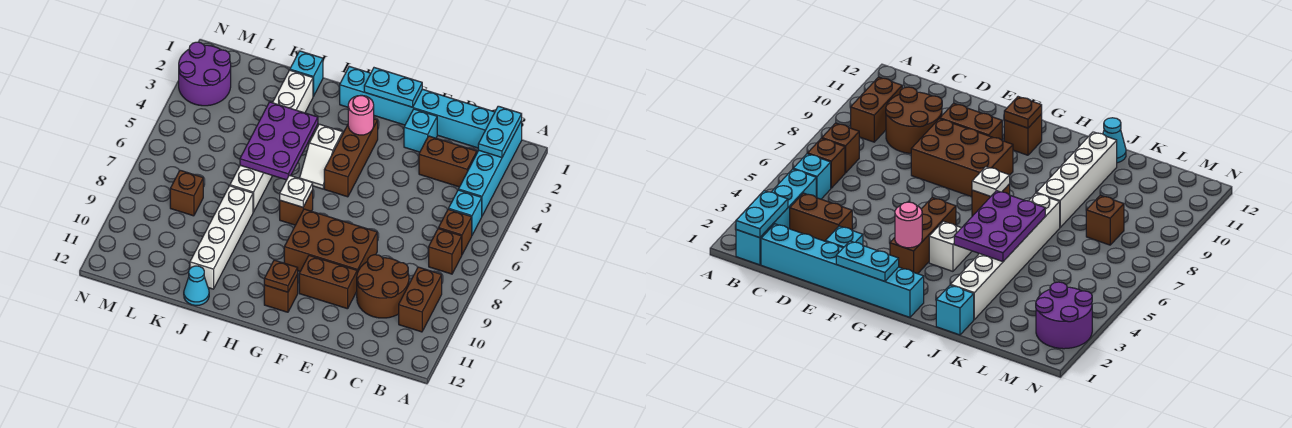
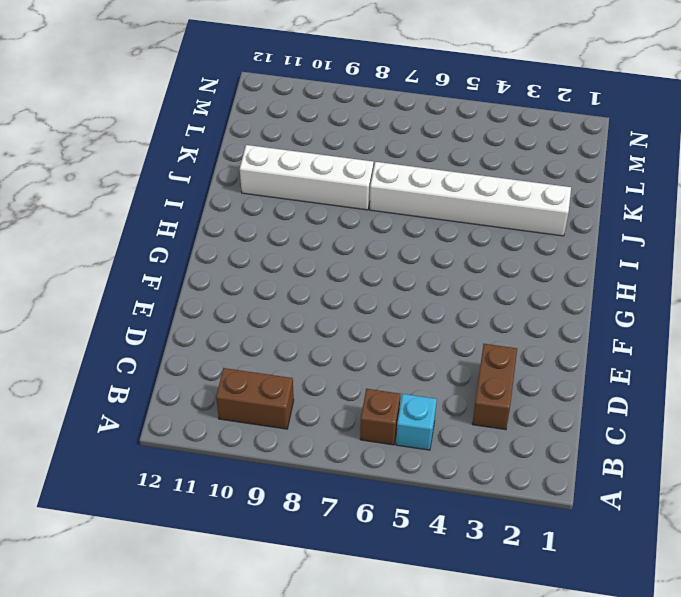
none -> cyan brick B1:B4 level 1
none -> brown brick B7 level 1
none -> cyan brick C1:H1 level 1

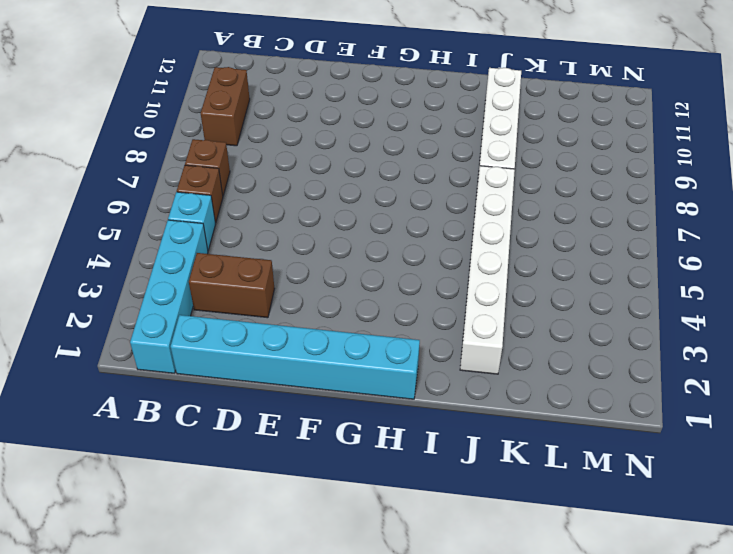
none -> brown round brick C9:D10 level 1
none -> cyan brick E2 level 1
none -> brown brick E8:G9 level 1

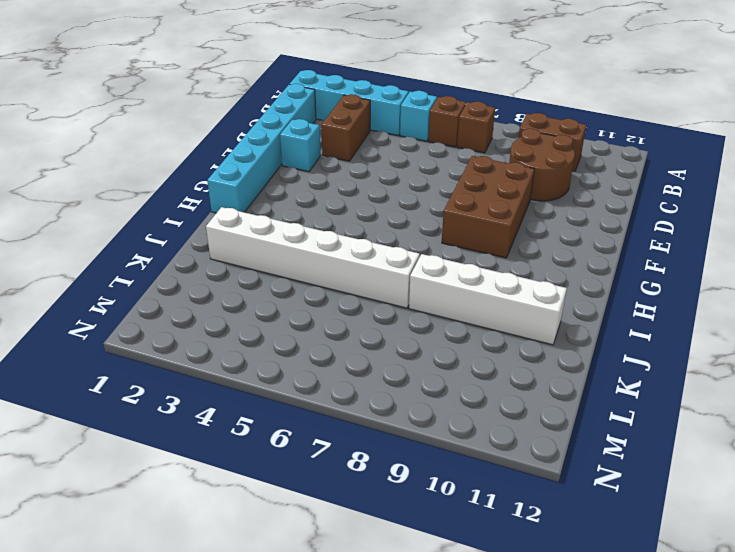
none -> brown brick E10:F10 level 1
none -> brown brick G3:G5 level 1
none -> brown brick G11 level 1

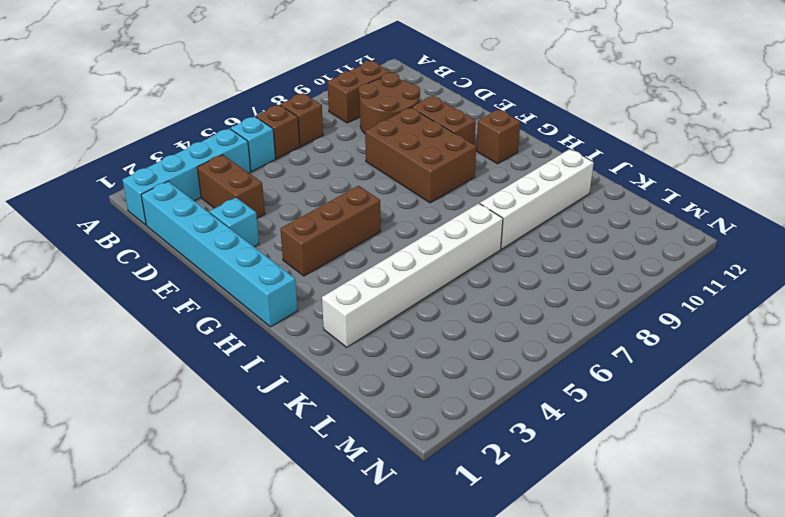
none -> white slope H4:H5 level 1 top 4
none -> brown brick H7 level 1
none -> cyan brick J1 level 1

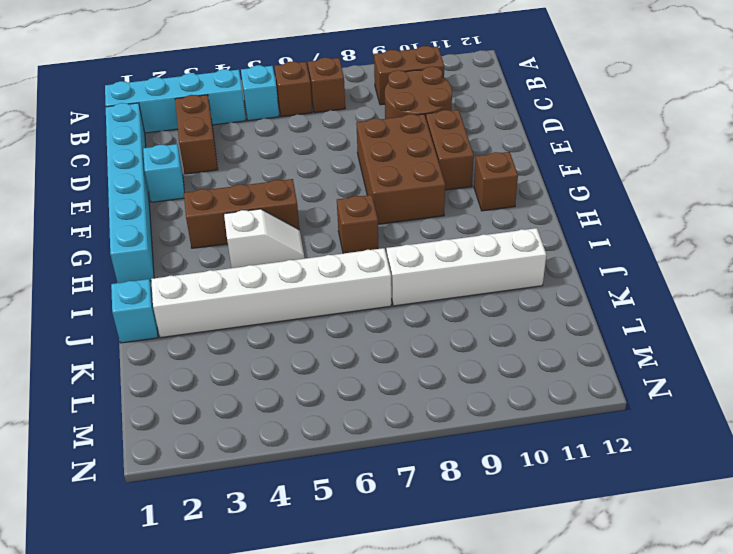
none -> cyan cone J12 level 1
none -> brown brick L8 level 1
none -> purple round brick M2:N3 level 1

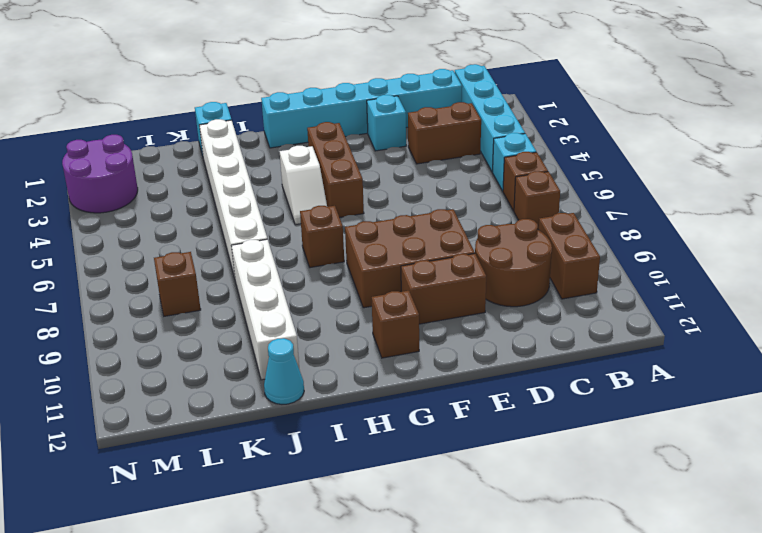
none -> cyan plate B1:B2 level 2
none -> cyan plate F1:G1 level 2
none -> pink round brick G3 level 2

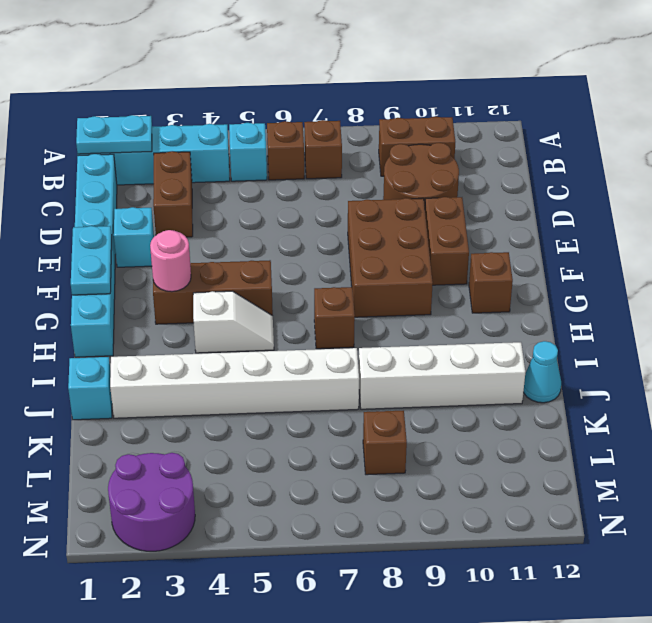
none -> brown plate G11 level 2
none -> white plate H7 level 2
none -> purple plate I4:J6 level 2

